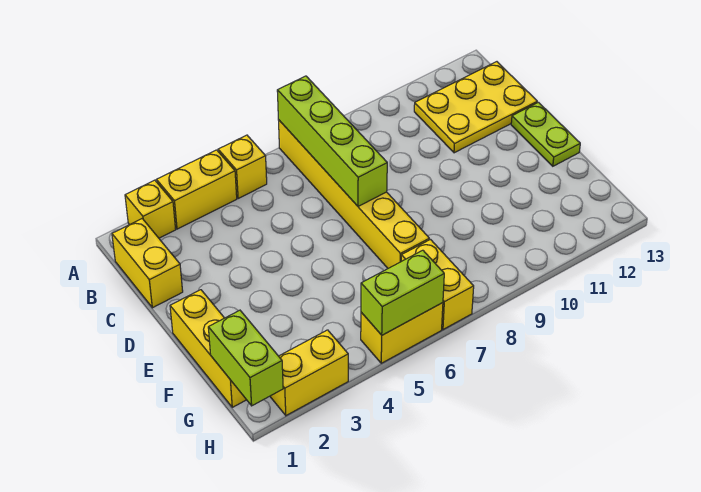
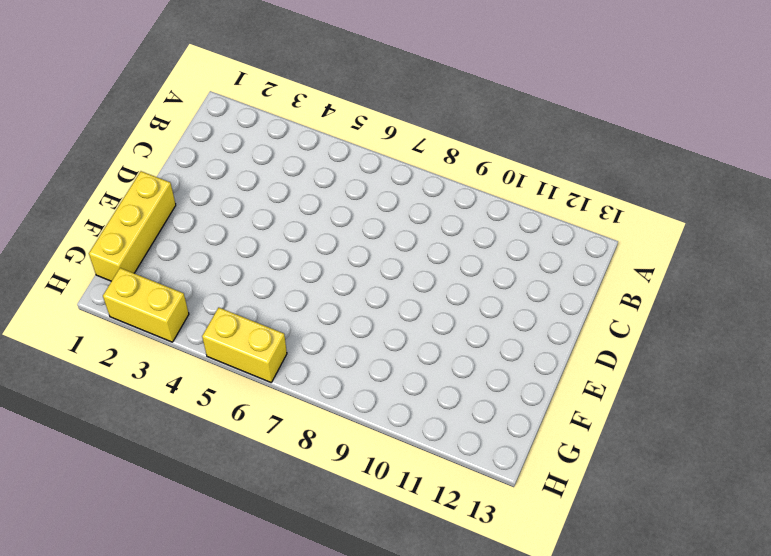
none -> yellow brick A2 level 1
none -> yellow brick A3:A4 level 1
none -> yellow brick A5 level 1

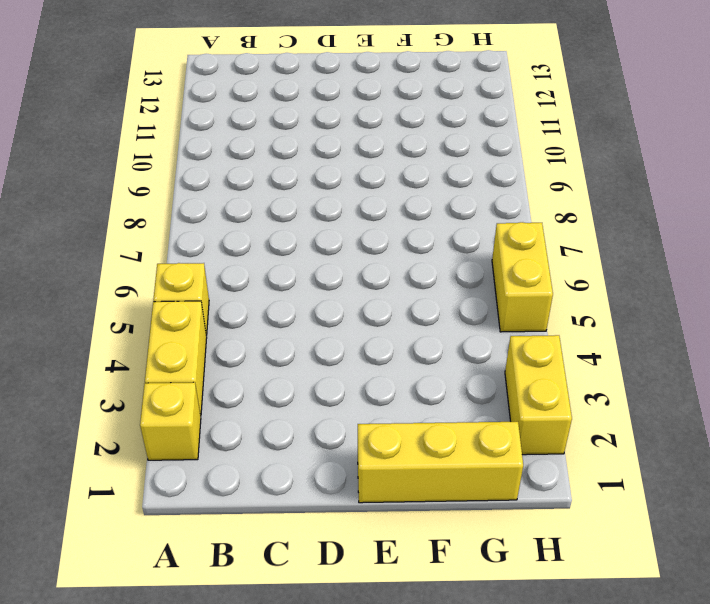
none -> yellow brick A7:F7 level 1
none -> yellow brick B1:C1 level 1
none -> yellow plate B11:C13 level 1

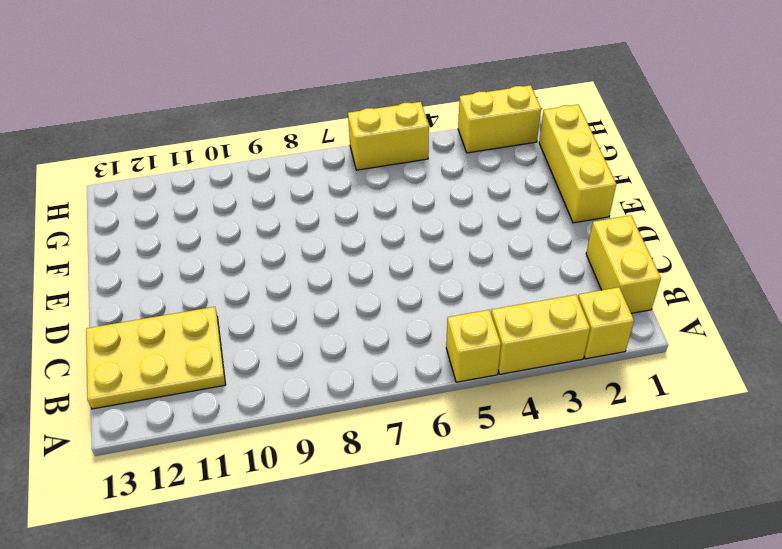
none -> yellow brick A7:F7 level 1
none -> lime plate D13:E13 level 1
none -> yellow brick G7:H7 level 1

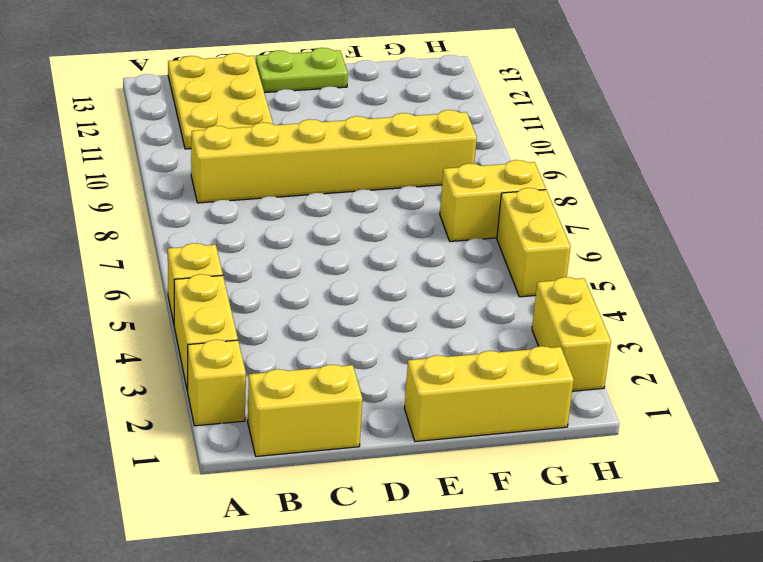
yellow brick B9:G9 level 1 -> yellow brick A7:F7 level 1
none -> lime brick A7:D7 level 2
none -> lime brick G1:H1 level 2
none -> lime brick H5:H6 level 2

